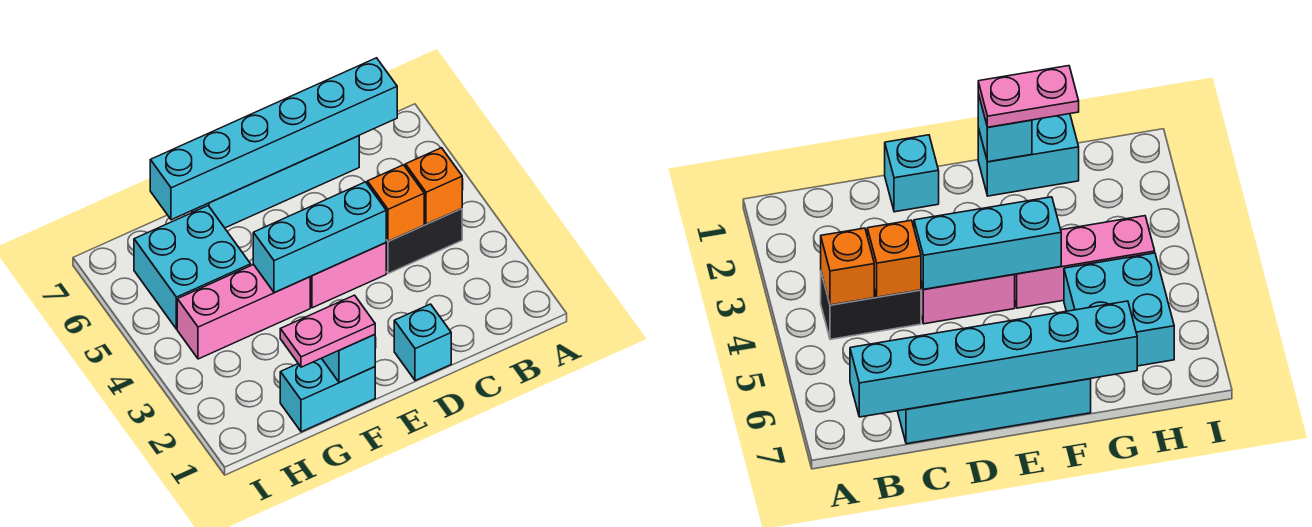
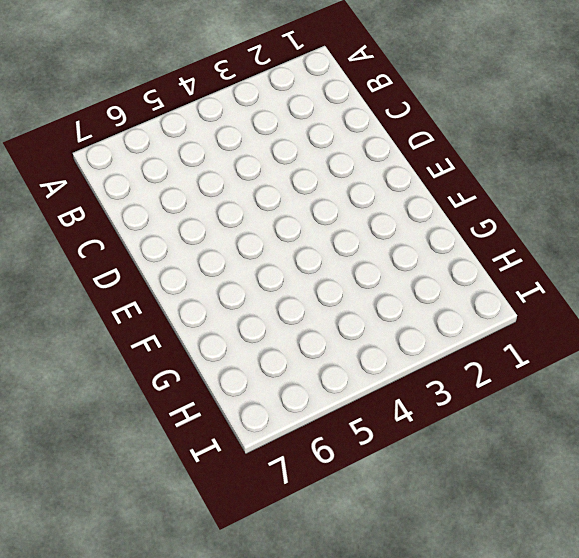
none -> black brick B4:C4 level 1
none -> cyan brick C7:F7 level 1
none -> cyan brick D1 level 1

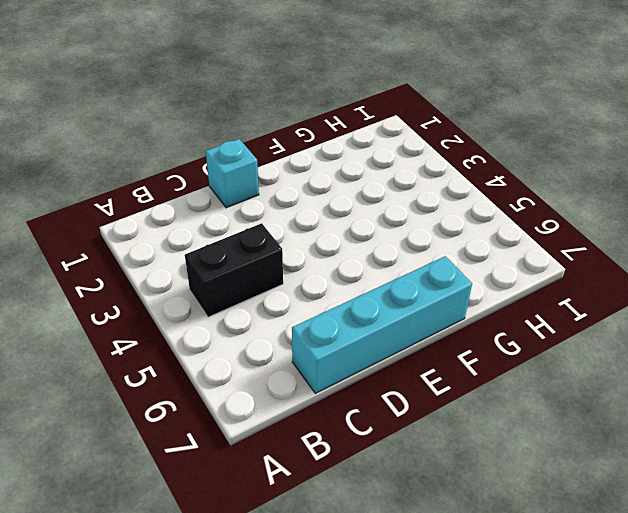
none -> pink brick D4:E4 level 1
none -> cyan brick F1:G1 level 1
none -> pink brick F4:H4 level 1

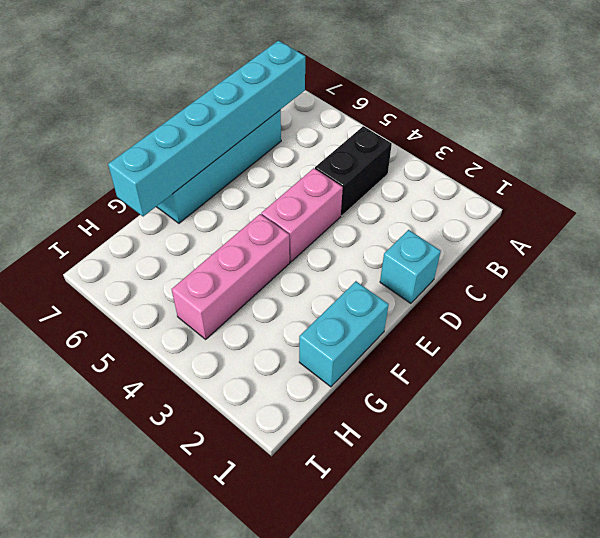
none -> cyan brick G5:H6 level 1
none -> orange brick B4 level 2
none -> orange brick C4 level 2

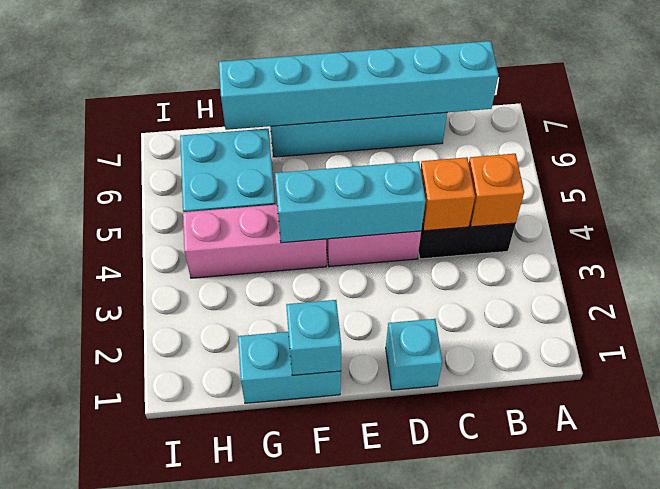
none -> pink plate F1:G1 level 3

